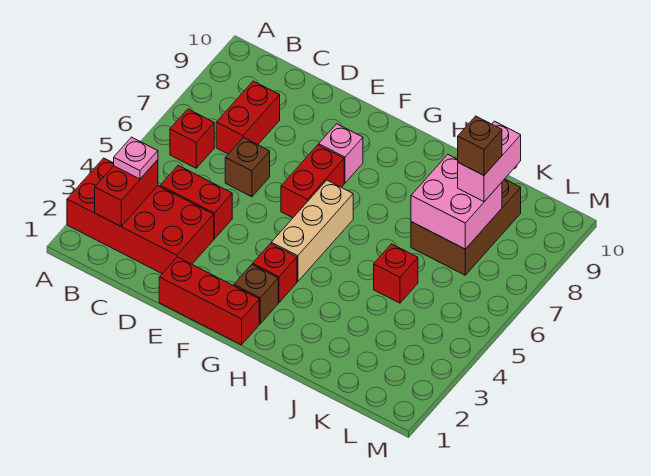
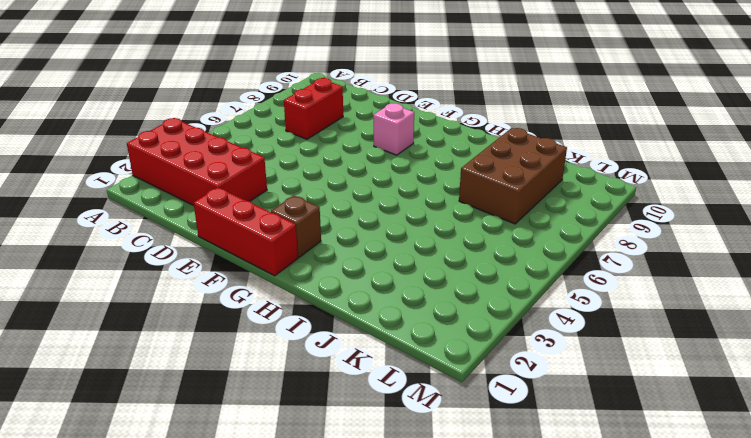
none -> red brick B6 level 1
none -> red brick C4:D4 level 1
none -> brown brick D6 level 1

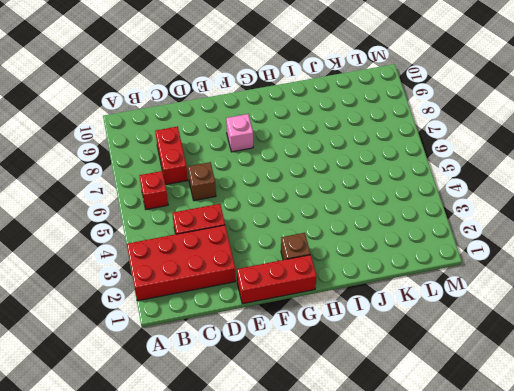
none -> red brick F6:F7 level 1
none -> red brick G3 level 1
none -> tan brick G4:G6 level 1

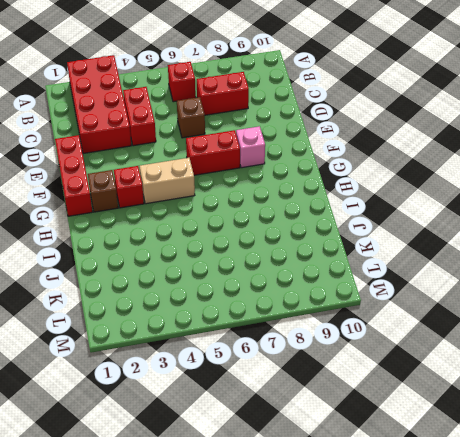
tan brick G4:G5 level 1 -> tan brick G4:G6 level 1
none -> red brick J5 level 1
none -> brown brick J7:K9 level 1
none -> red brick B2:B3 level 2

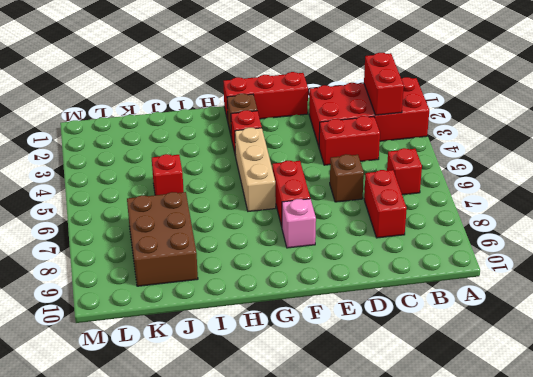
none -> pink brick J7:K8 level 2
none -> pink plate B3 level 3
none -> pink brick K8:K9 level 3

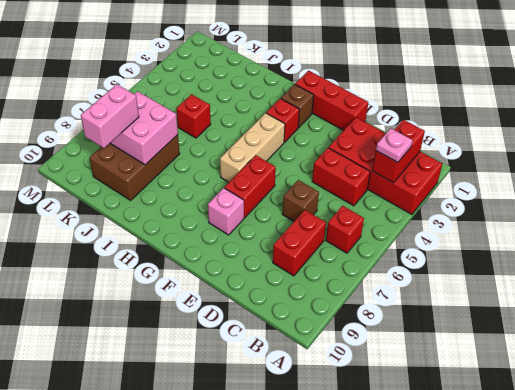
none -> brown brick K8 level 4

